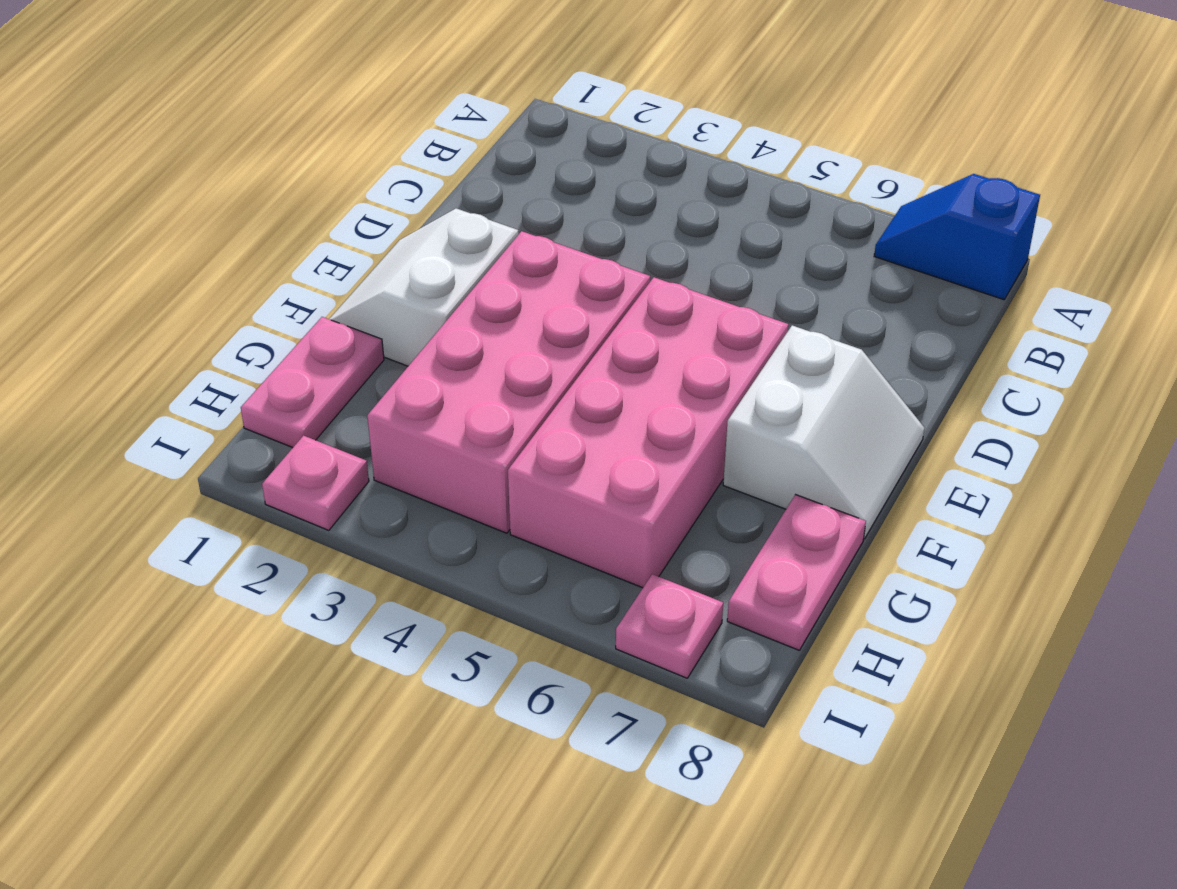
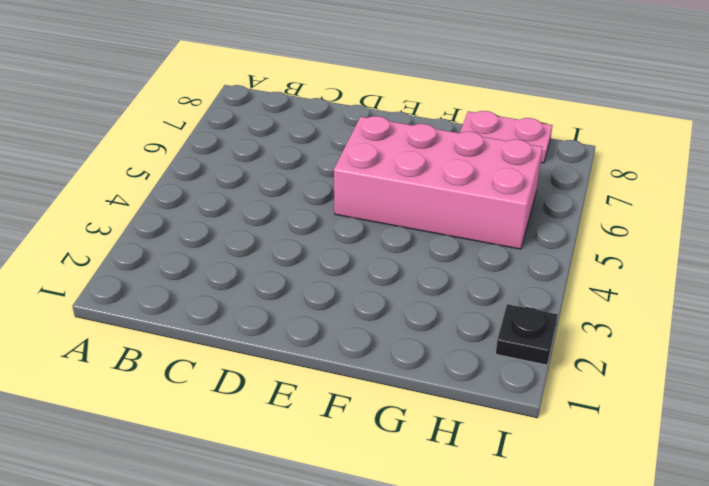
black plate I2 level 1 -> pink plate I2 level 1
none -> blue slope A7:A8 level 1 top 8
none -> white slope E1:F2 level 1 top 2

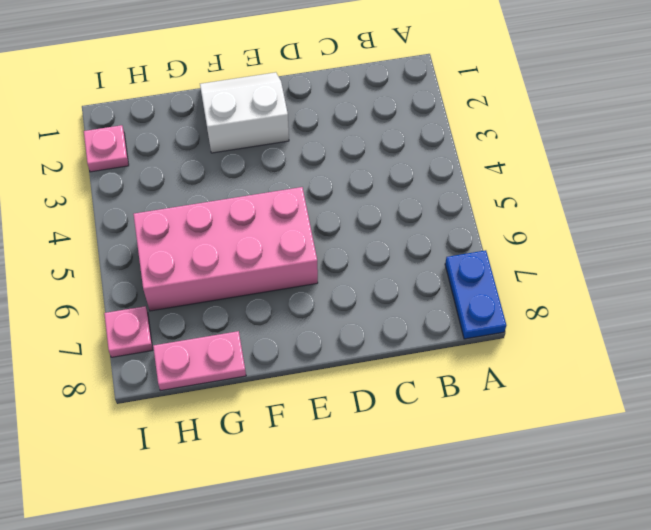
blue plate A7:A8 level 1 -> blue slope A7:A8 level 1 top 8
none -> pink brick E3:H4 level 1
none -> white slope E7:F8 level 1 top 7

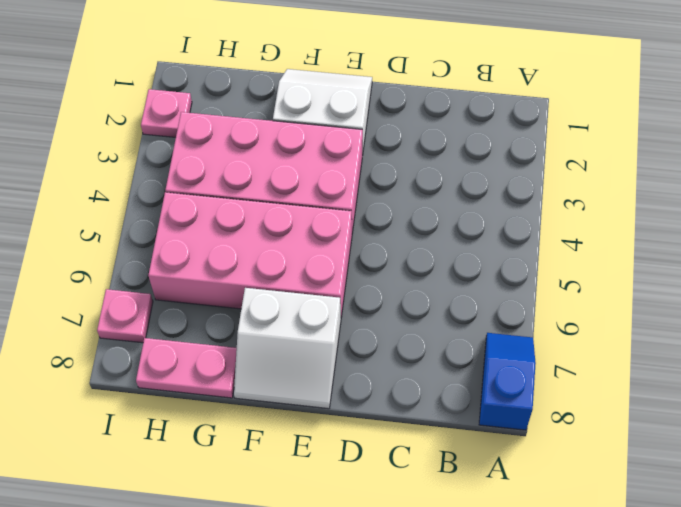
none -> pink plate G1:H1 level 1

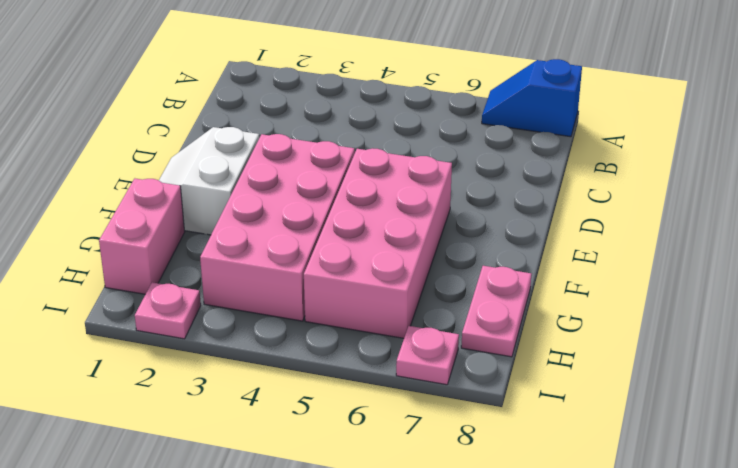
pink brick G1:H1 level 1 -> pink plate G1:H1 level 1
none -> white slope E7:F8 level 1 top 7

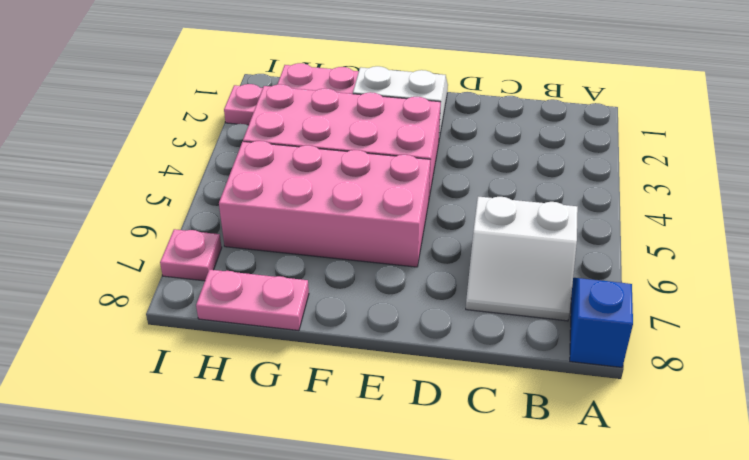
white slope B6:C7 level 1 top 6 -> white slope E7:F8 level 1 top 7

